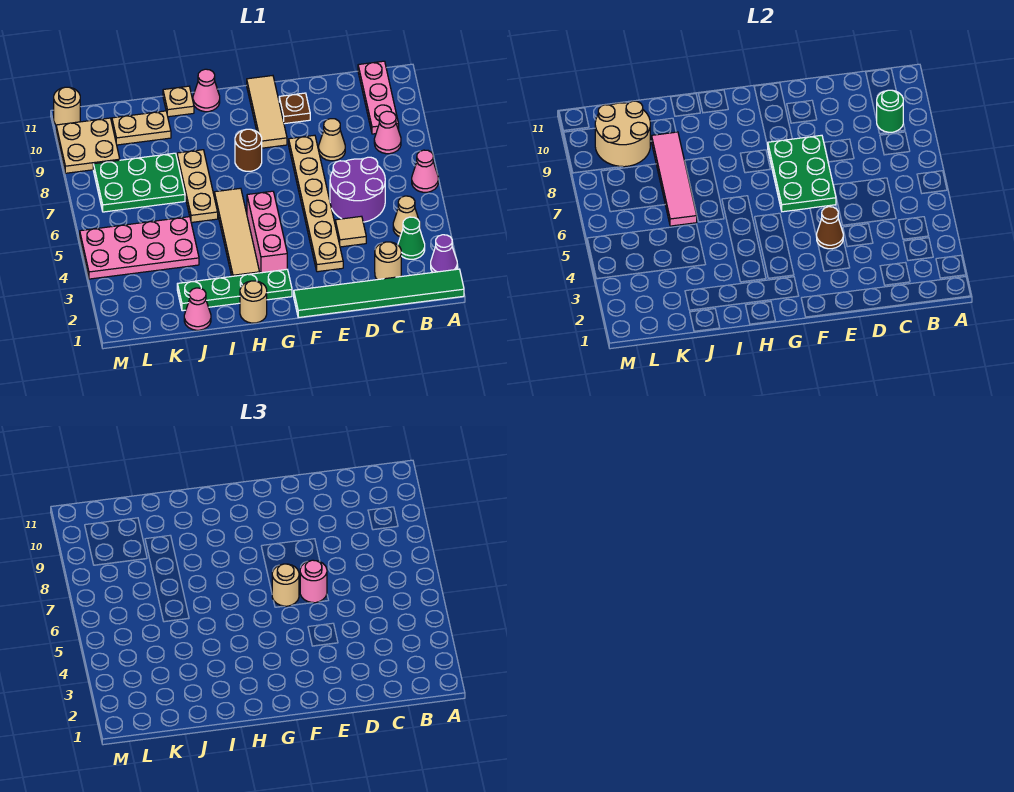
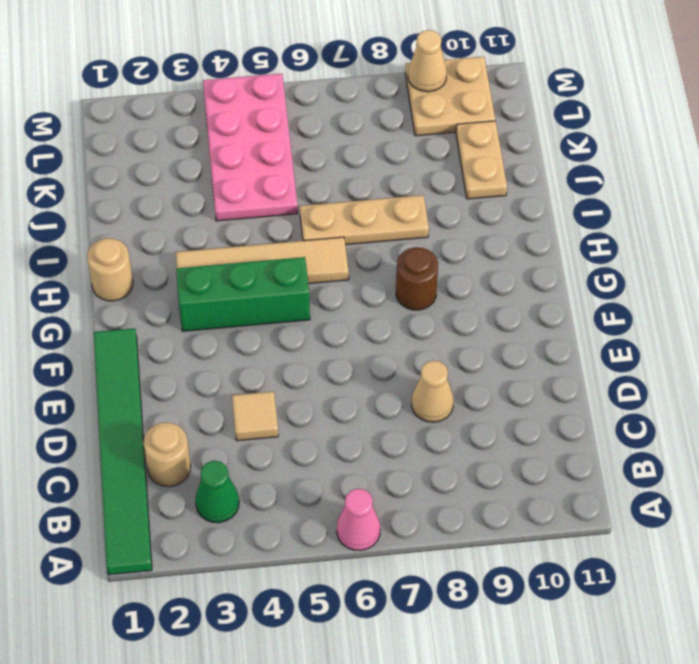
green brick G3:G5 level 1 -> pink brick G3:G5 level 1
tan cone M9 level 2 -> tan cone B4 level 1
none -> purple cone A2 level 1
none -> pink cone B8 level 1
none -> pink plate B9:B11 level 1
none -> purple round brick C5:D6 level 1

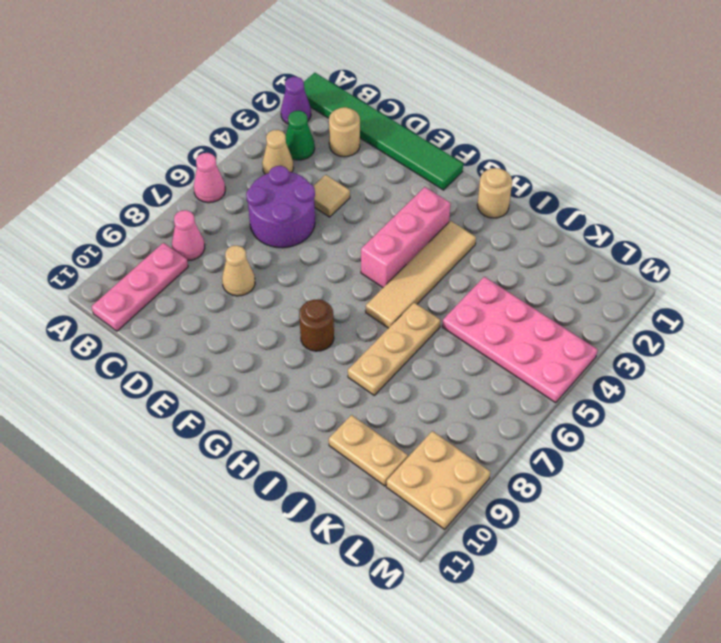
none -> tan plate E3:E8 level 1
none -> brown plate E10 level 1
none -> tan tile F9:F11 level 1
none -> green plate G2:J2 level 1

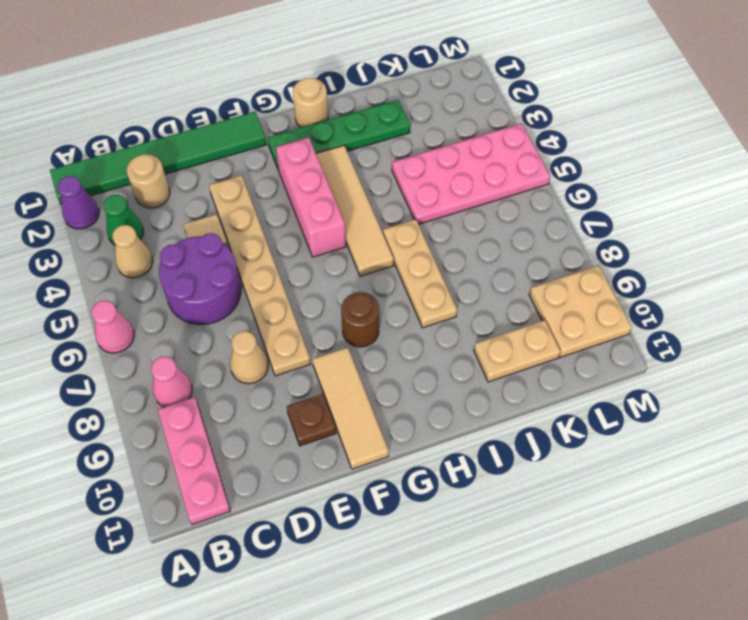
none -> pink cone H11 level 1
none -> tan plate I11 level 1
none -> pink cone J1 level 1
none -> green plate J7:L8 level 1

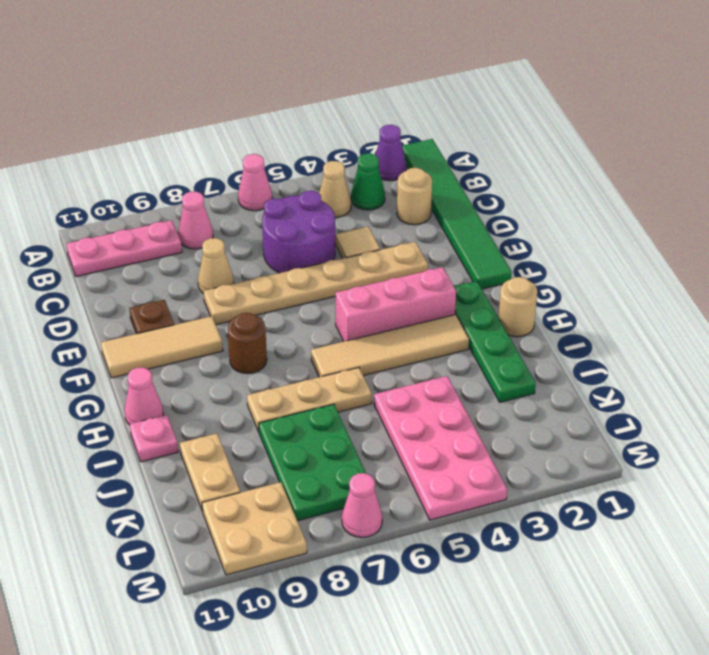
pink plate I11 level 1 -> tan plate I11 level 1
pink cone M7 level 1 -> pink cone J1 level 1
none -> tan round brick M11 level 1
none -> green round brick B9 level 2
none -> brown cone E4 level 2
none -> green plate E6:F8 level 2

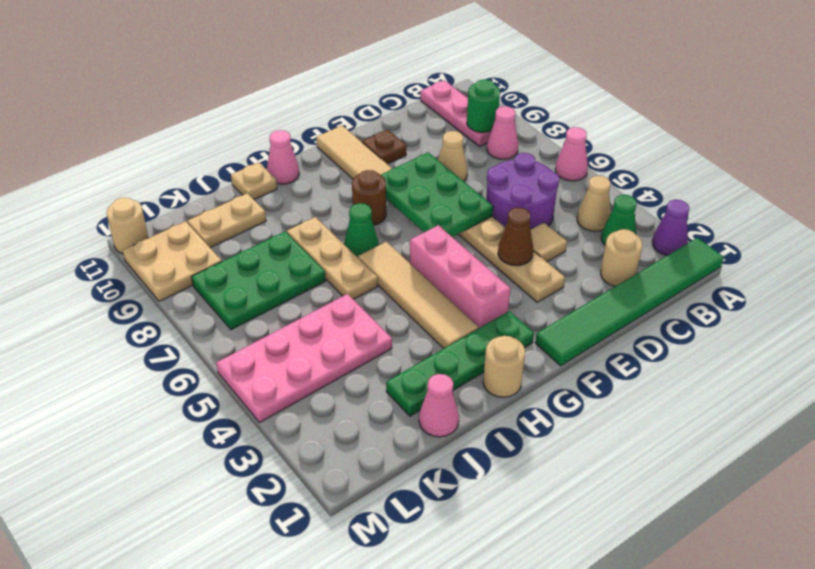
green cone H7 level 1 -> none
none -> pink tile J6:J9 level 2
none -> tan round brick K9:L10 level 2
none -> pink round brick E6 level 3
none -> tan round brick F6 level 3

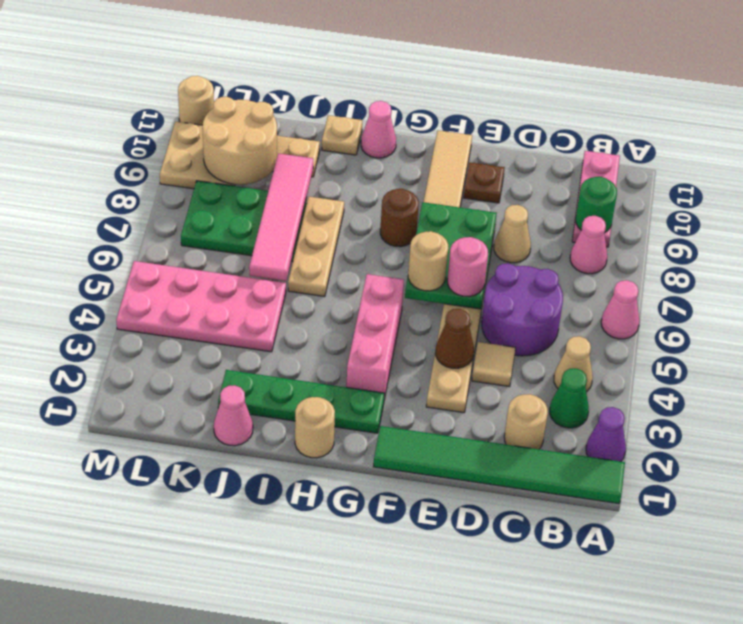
none -> tan tile H3:H6 level 1

